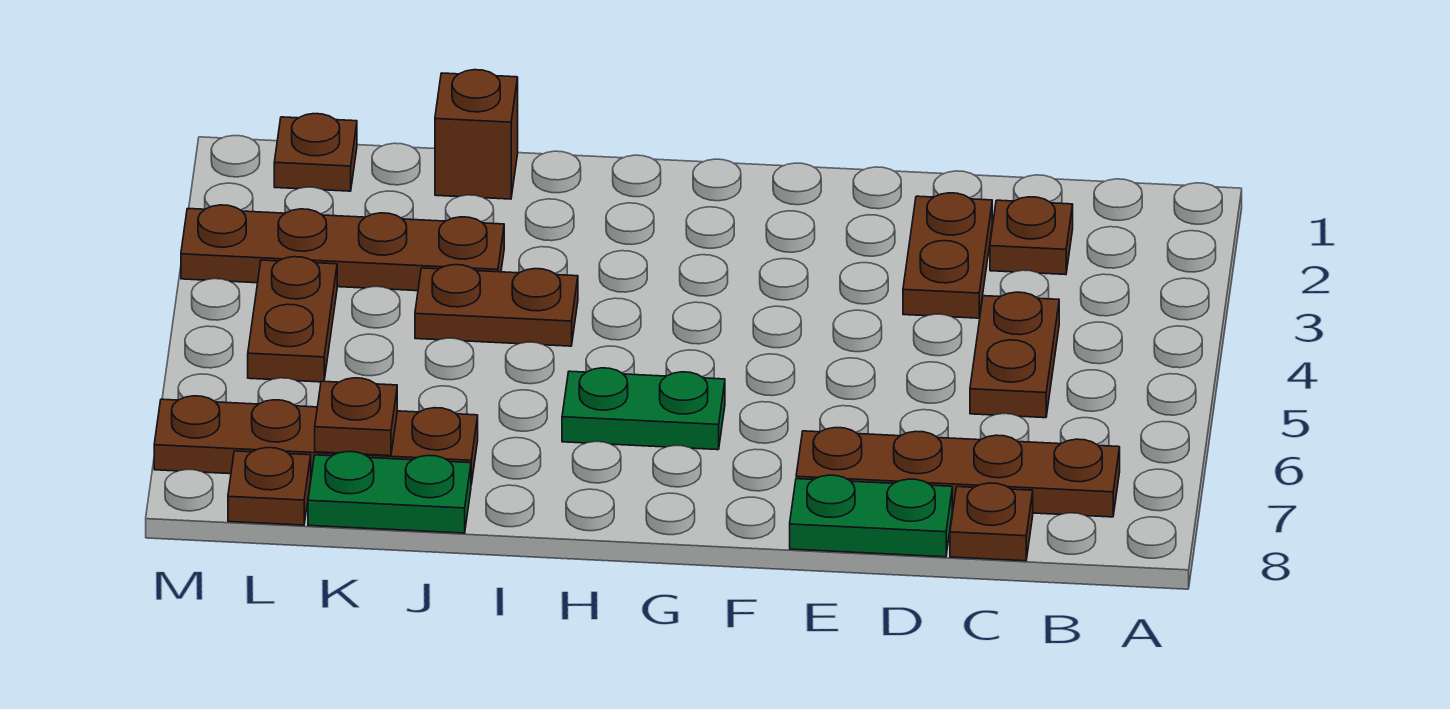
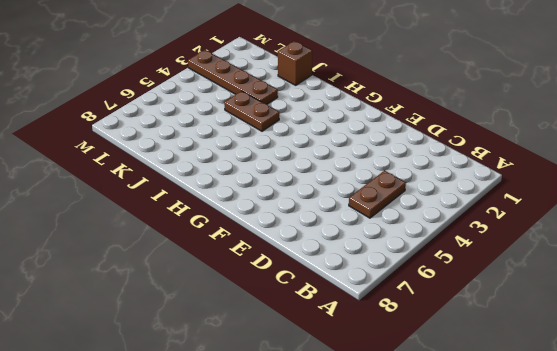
none -> brown plate B7:E7 level 1
none -> brown plate C2 level 1
none -> brown plate C8 level 1

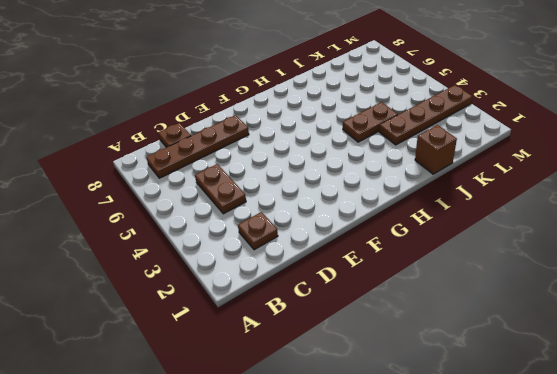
none -> brown plate D2:D3 level 1
none -> green plate D8:E8 level 1
none -> green plate G6:H6 level 1

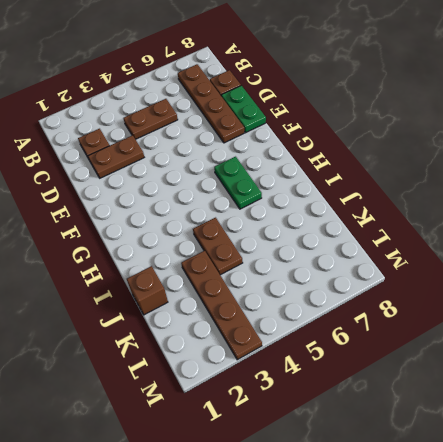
none -> brown plate J7:M7 level 1
none -> green plate J8:K8 level 1
none -> brown plate L1 level 1

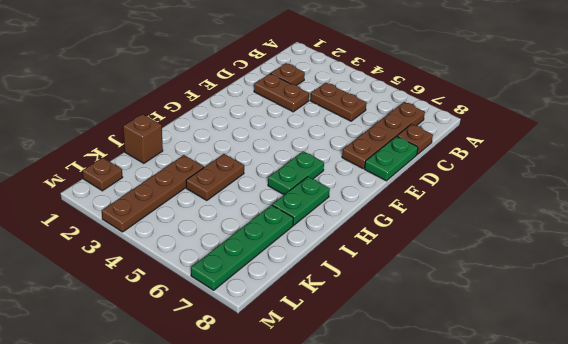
green plate H7:I7 level 1 -> green plate J8:K8 level 1
green plate J7:M7 level 1 -> brown plate J7:M7 level 1
none -> brown plate L4:L5 level 1
none -> brown plate L8 level 1
none -> brown plate K7 level 2

